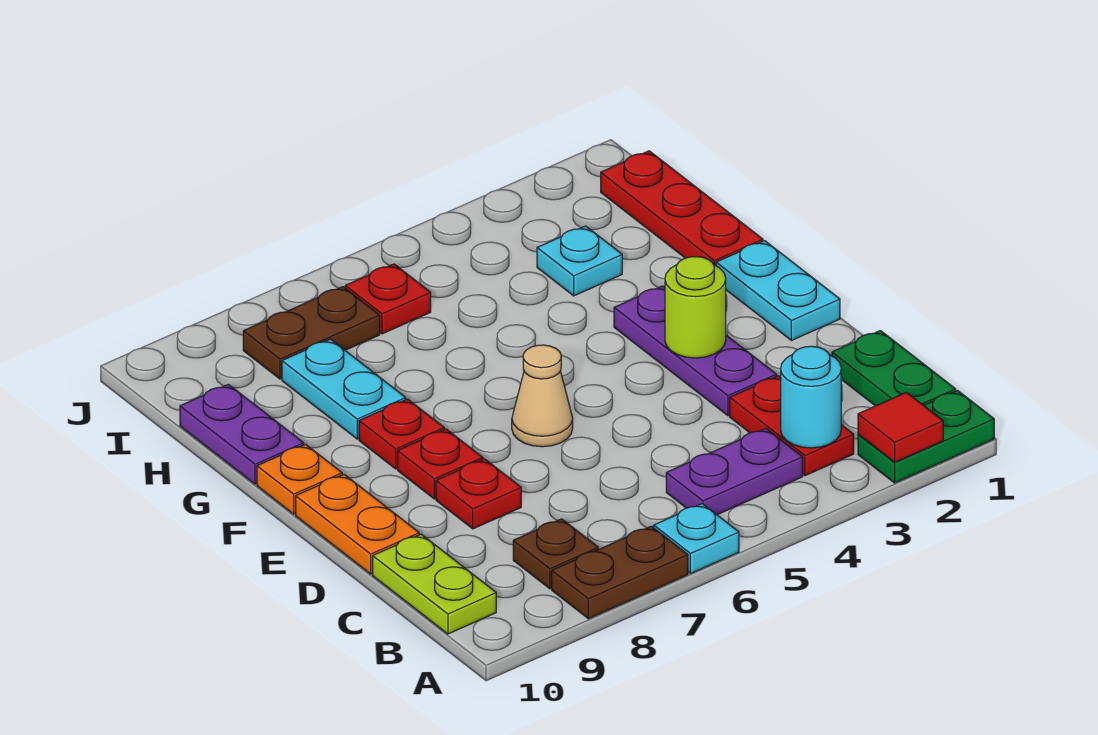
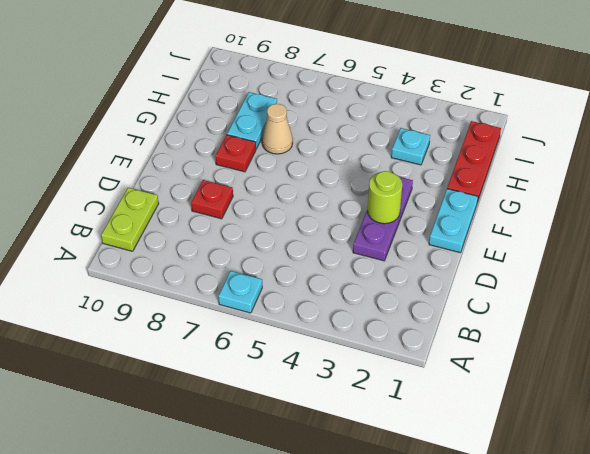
tan cone G7 level 1 -> tan cone E6 level 1
none -> green plate A1:A2 level 1
none -> brown plate A7:A8 level 1
none -> green plate B1:C1 level 1

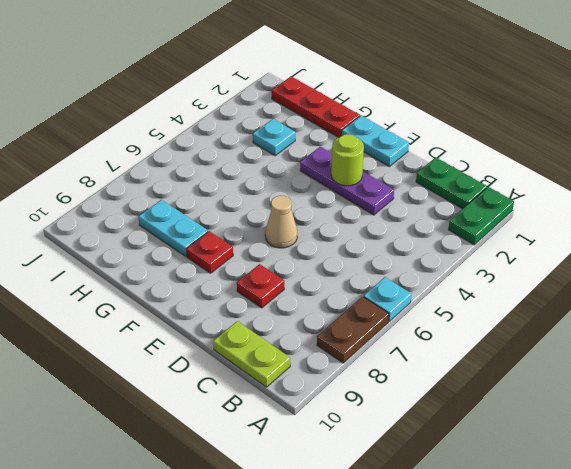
none -> red plate B3:C3 level 1
none -> purple plate B4:B5 level 1
none -> brown plate B8 level 1

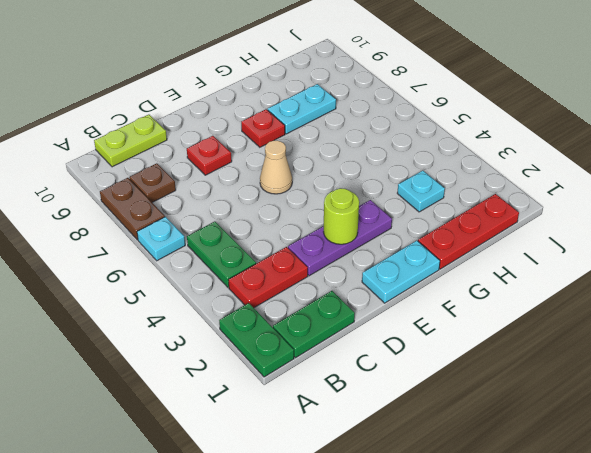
green plate B4:B5 level 1 -> purple plate B4:B5 level 1
none -> orange plate D10:E10 level 1
none -> red plate E8 level 1
none -> orange plate F10 level 1

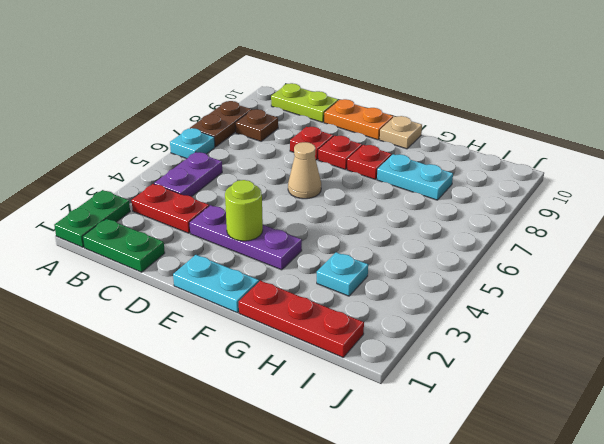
tan plate F10 level 1 -> orange plate F10 level 1
none -> purple plate G10:H10 level 1
none -> red plate I6 level 1
none -> brown plate I7:I8 level 1

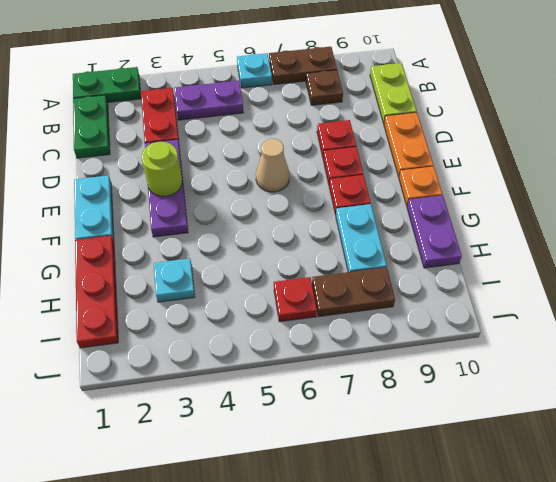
none -> red tile A2 level 2
none -> cyan round brick B3 level 2

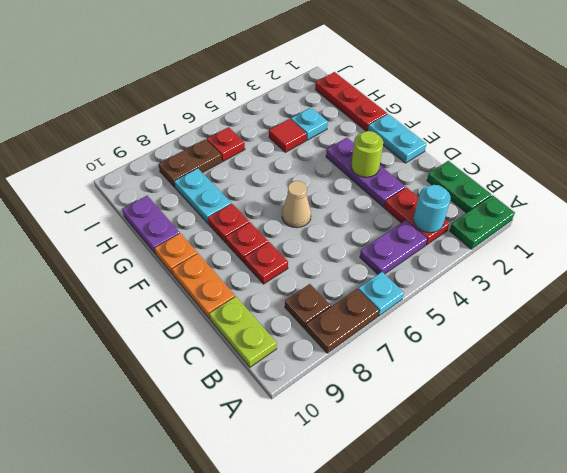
red tile H4 level 1 -> red tile A2 level 2

